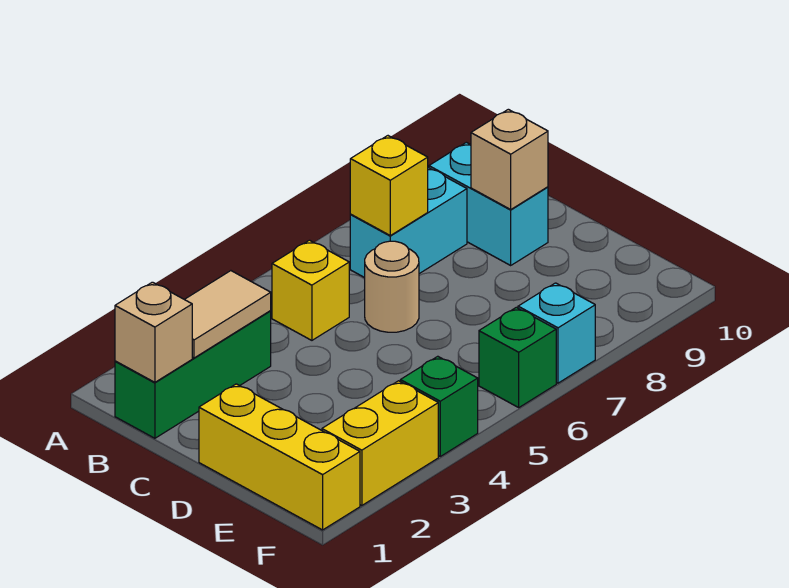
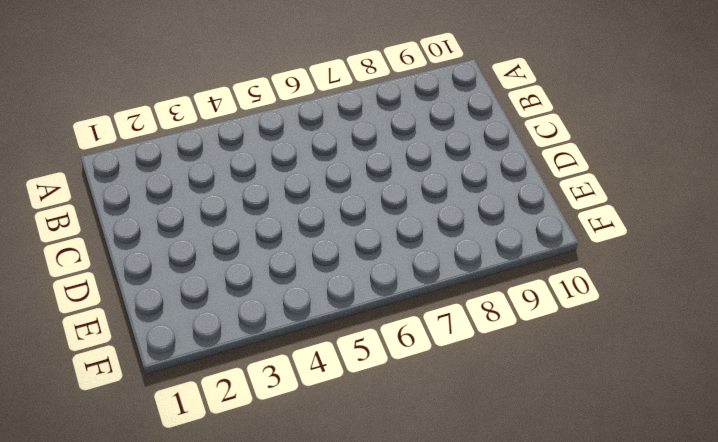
none -> green brick B1:B3 level 1
none -> yellow brick B5 level 1
none -> cyan brick B7:B8 level 1

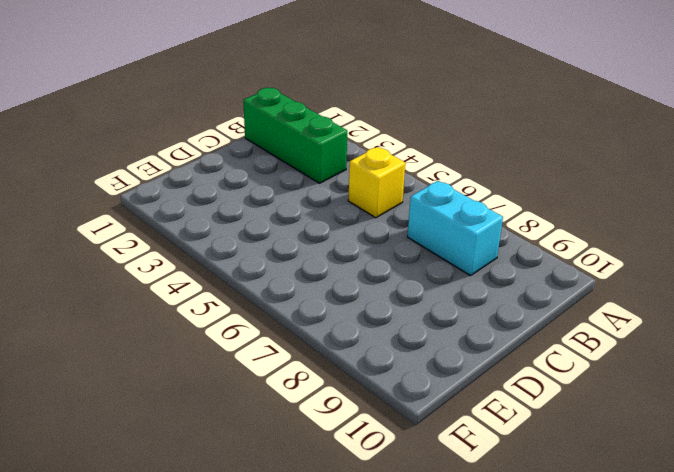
none -> cyan brick B9:C9 level 1
none -> tan round brick C6 level 1
none -> yellow brick D1:F1 level 1

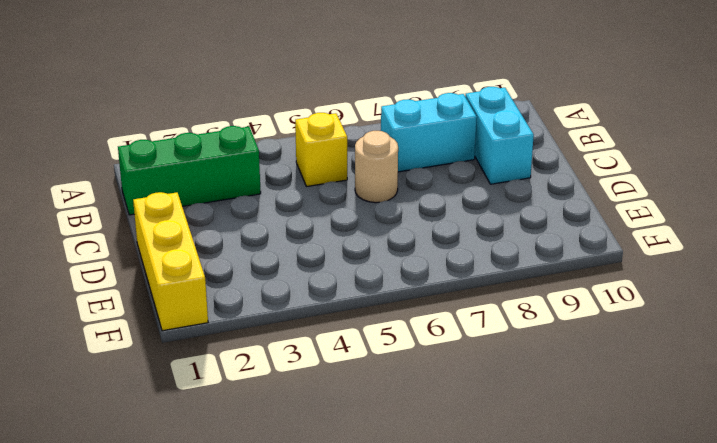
none -> yellow brick F2:F3 level 1
none -> green brick F4 level 1
none -> green brick F6 level 1

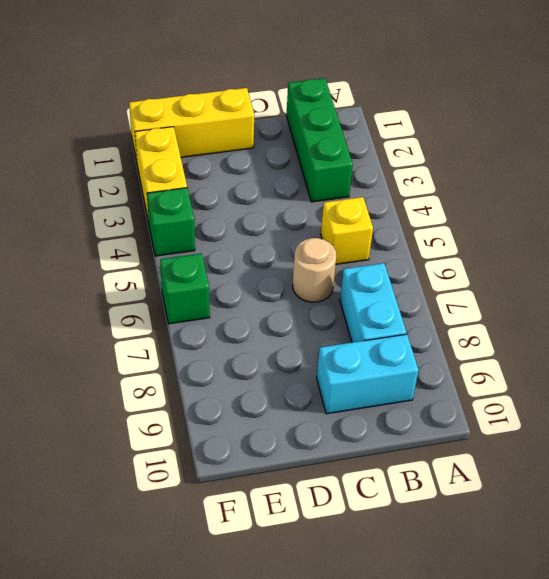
none -> cyan brick F7 level 1
none -> tan brick B1 level 2
none -> tan tile B2:B3 level 2

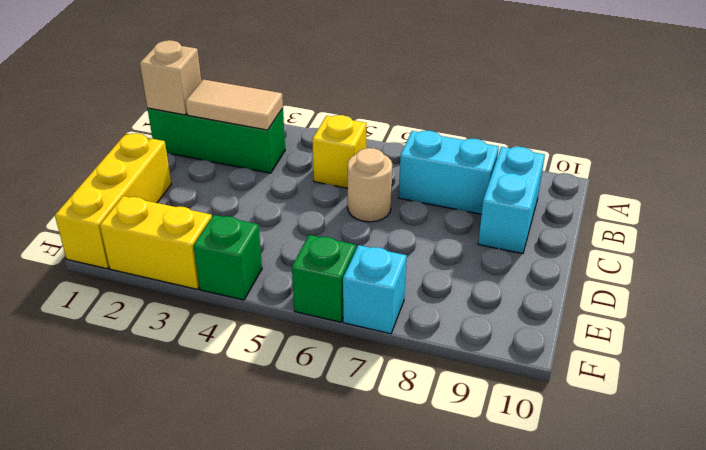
none -> yellow brick B7 level 2
none -> tan brick C9 level 2

